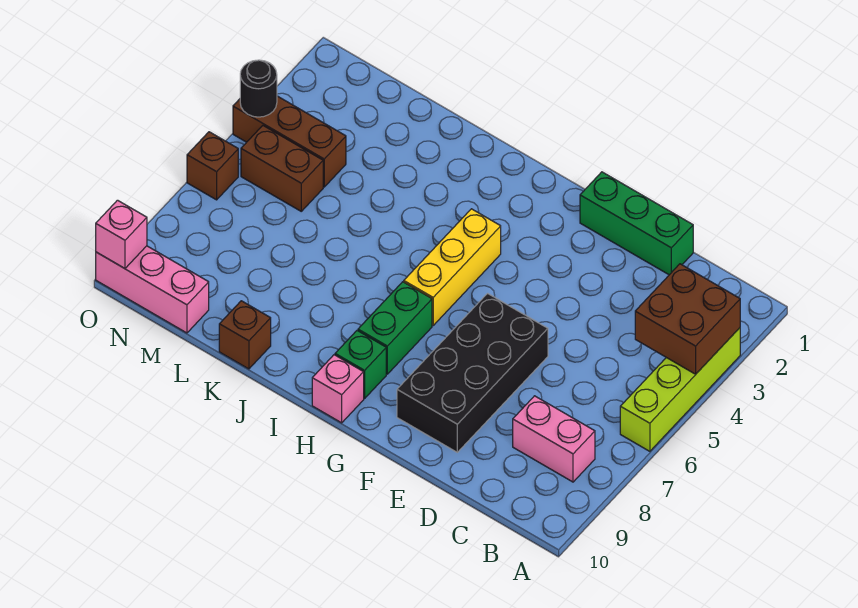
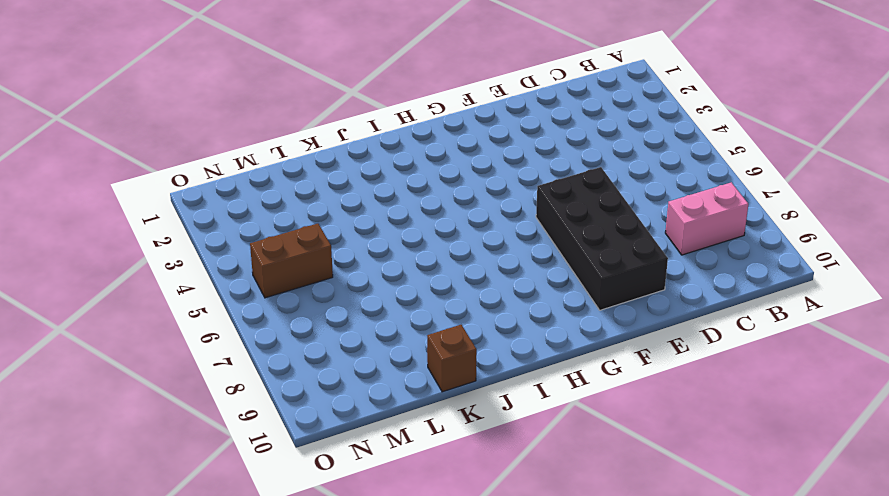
none -> lime brick A3:A6 level 1
none -> green brick D1:F1 level 1
none -> yellow brick H4:H6 level 1

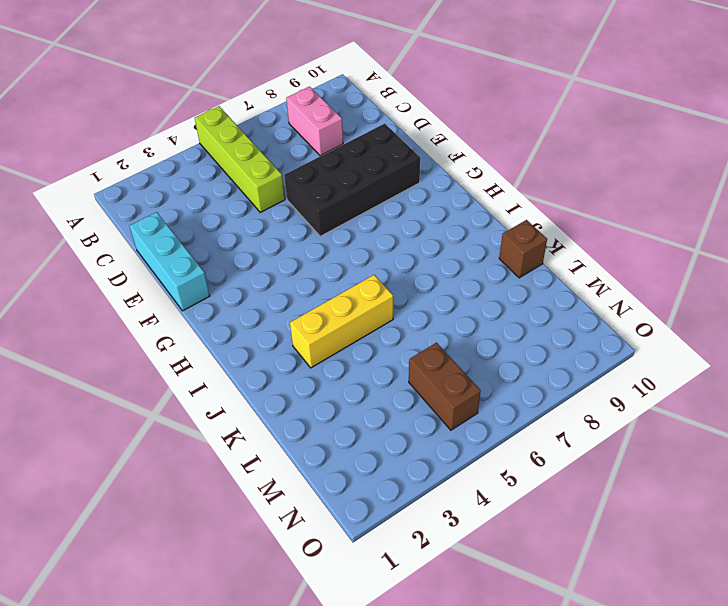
lime brick A5:D5 level 1 -> lime brick A3:A6 level 1
cyan brick D1:F1 level 1 -> green brick D1:F1 level 1
yellow brick J3:J5 level 1 -> yellow brick H4:H6 level 1
none -> green brick H7:H8 level 1
none -> green brick H9 level 1
none -> pink brick H10 level 1

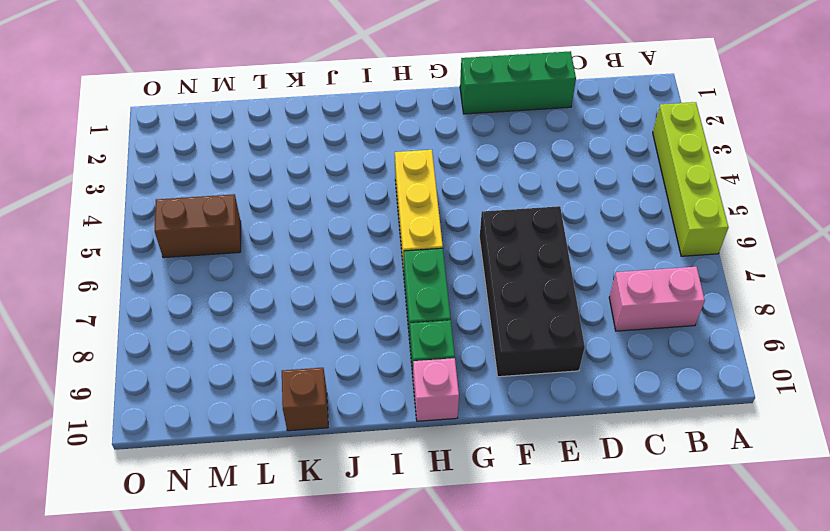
none -> brown brick M4:O4 level 1
none -> pink brick M10:O10 level 1
none -> brown brick O6 level 1

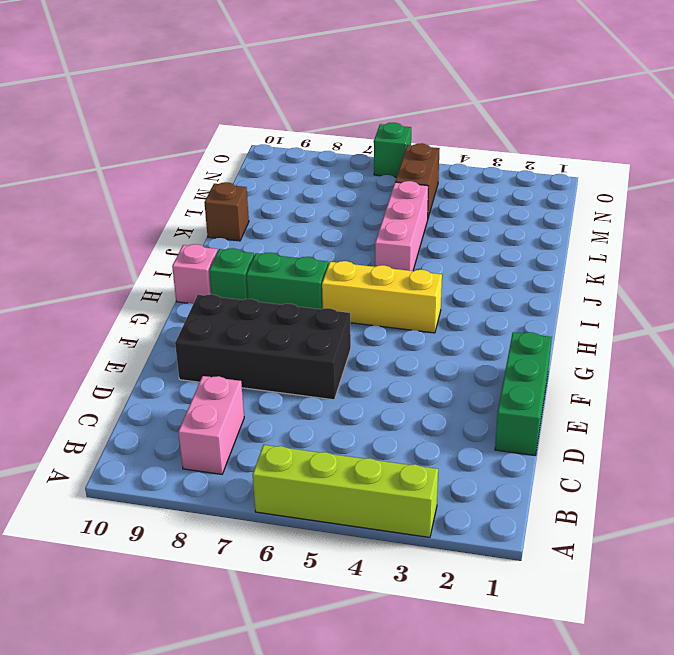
pink brick J5:L5 level 1 -> pink brick M10:O10 level 1
green brick O6 level 1 -> brown brick O6 level 1
none -> brown brick M4:O4 level 1
none -> brown brick A3:B4 level 2
none -> black round brick O4 level 2

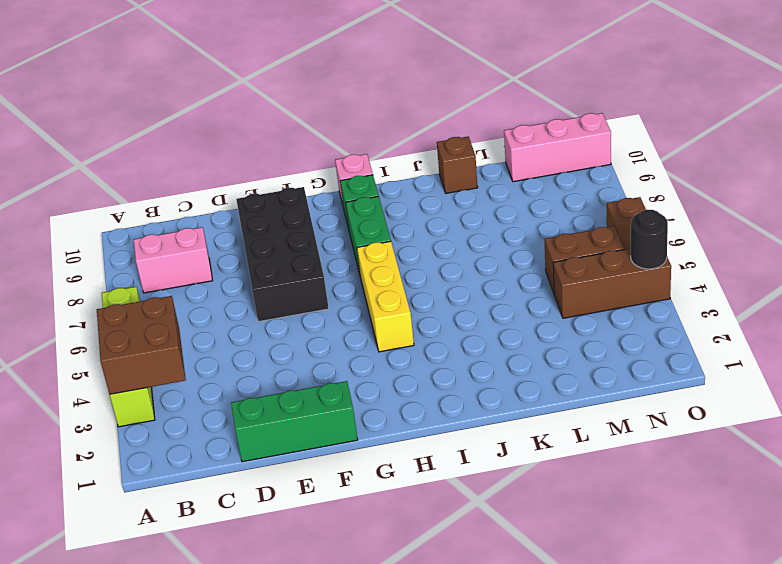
none -> pink brick O10 level 2

